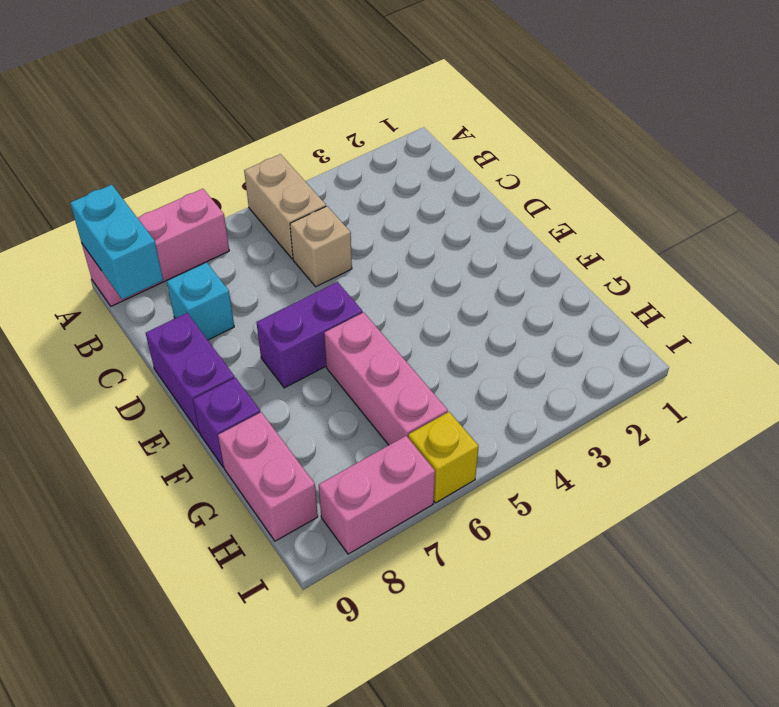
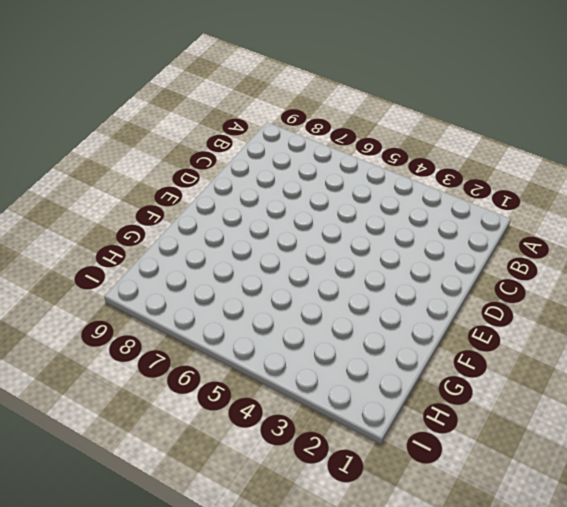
none -> tan brick A5:B5 level 1
none -> pink brick A7:A9 level 1
none -> tan brick C5 level 1

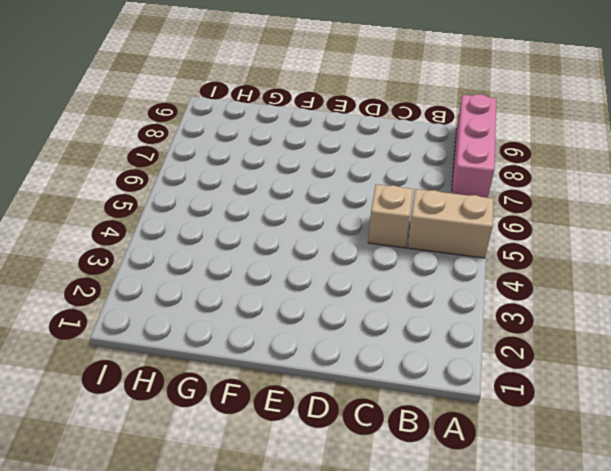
none -> cyan brick C8 level 1
none -> purple brick D9:E9 level 1
none -> purple brick E6:E7 level 1

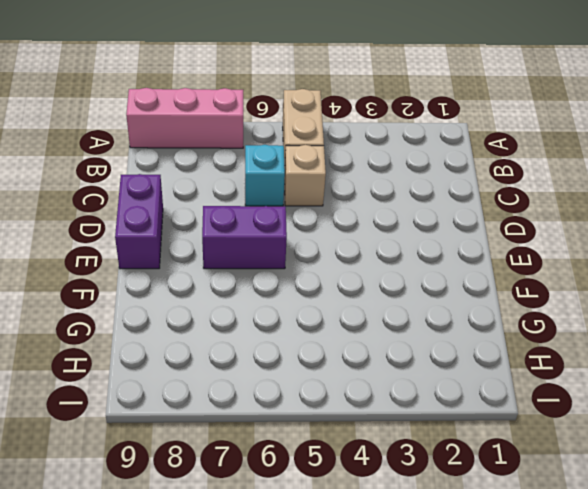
cyan brick C6 level 1 -> cyan brick C8 level 1
none -> pink brick F6:H6 level 1
none -> purple brick F9 level 1
none -> pink brick G9:H9 level 1

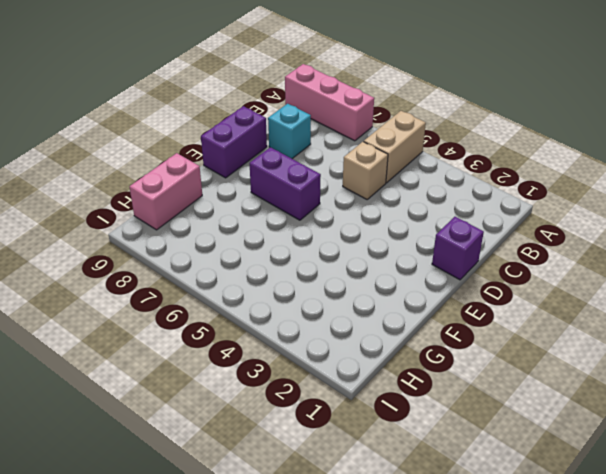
purple brick D1 level 1 -> purple brick F9 level 1
none -> pink brick F6:H6 level 1
none -> yellow brick I6 level 1
none -> pink brick I7:I8 level 1

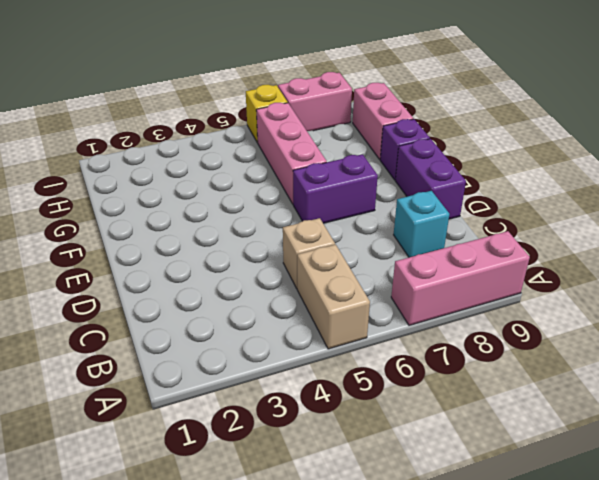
none -> cyan brick A9:B9 level 2

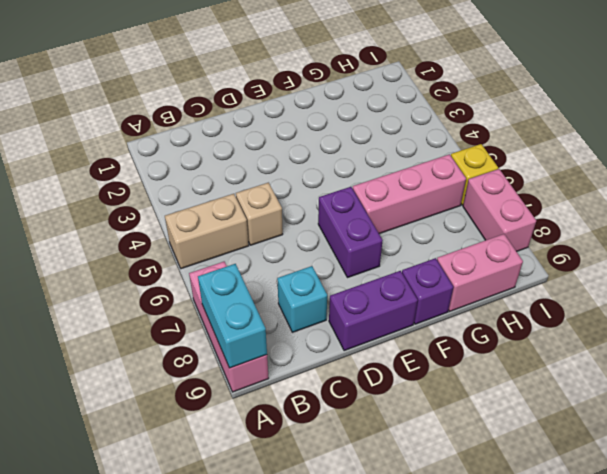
cyan brick A8:A9 level 2 -> cyan brick A9:B9 level 2

